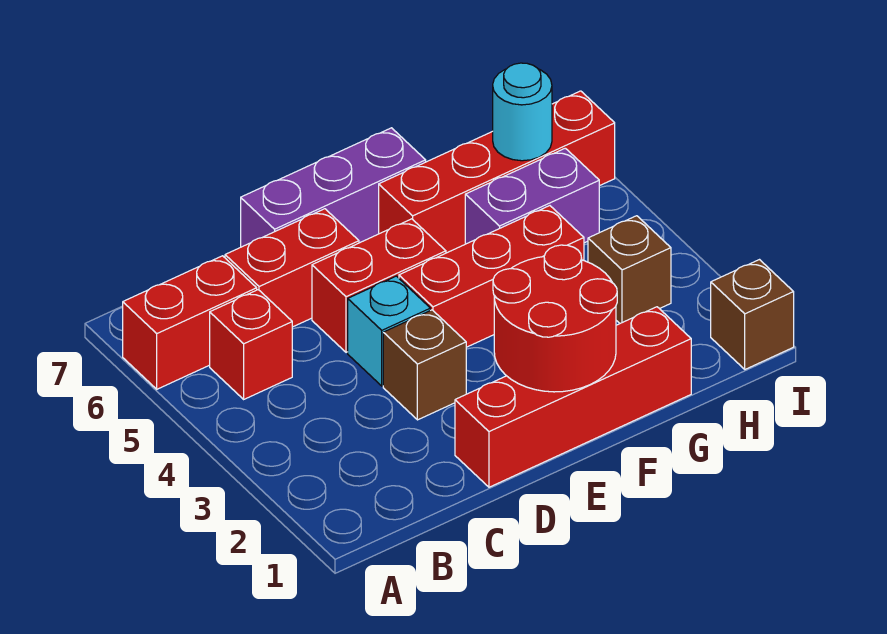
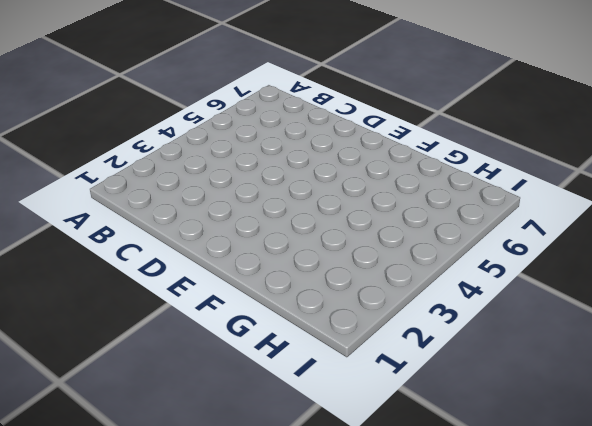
none -> red brick A6:B6 level 1
none -> red brick B5 level 1
none -> red brick C6:D6 level 1

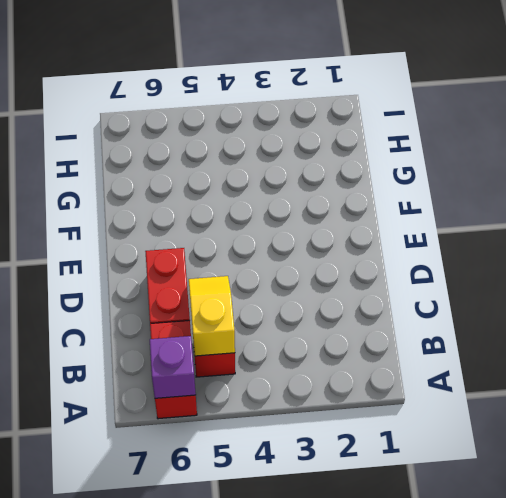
purple brick A6 level 2 -> none
yellow slope B5:C5 level 2 top B -> none
none -> red brick D1:G1 level 1
none -> brown brick D3 level 1
none -> cyan brick D4 level 1

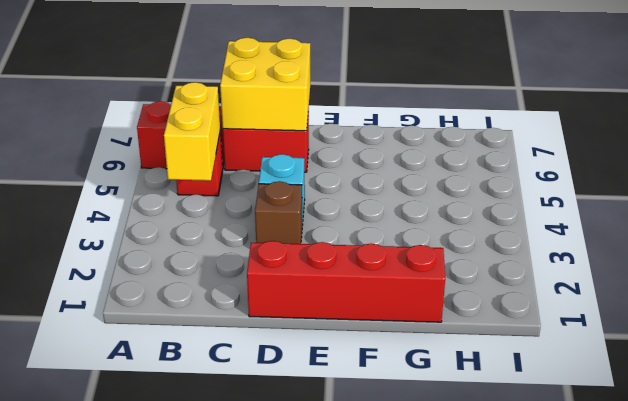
yellow brick B4:B5 level 2 -> none
yellow brick C6:D7 level 2 -> none
none -> red brick D5:E5 level 1
none -> purple brick D7:F7 level 1
none -> red brick E4:G4 level 1

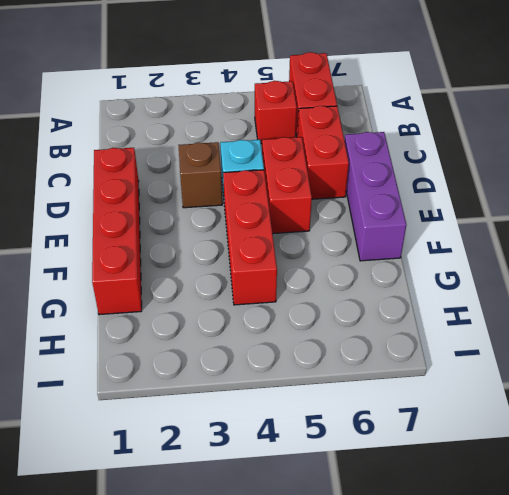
none -> red brick F6:I6 level 1
none -> purple brick G5:H5 level 1
none -> brown brick H3 level 1

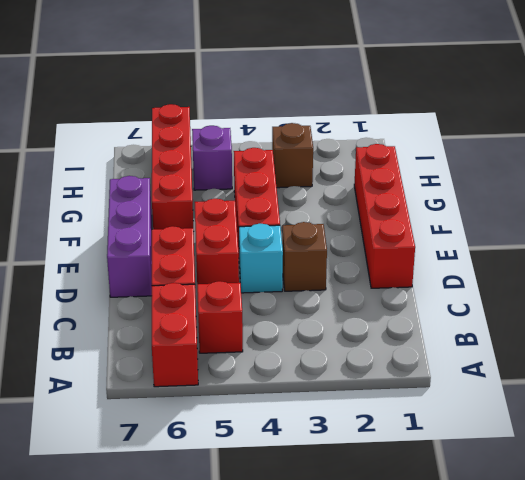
purple brick H5 level 1 -> purple brick G5:H5 level 1
none -> brown brick I1 level 1
none -> red round brick E1:F2 level 2
none -> cyan round brick H6 level 2

